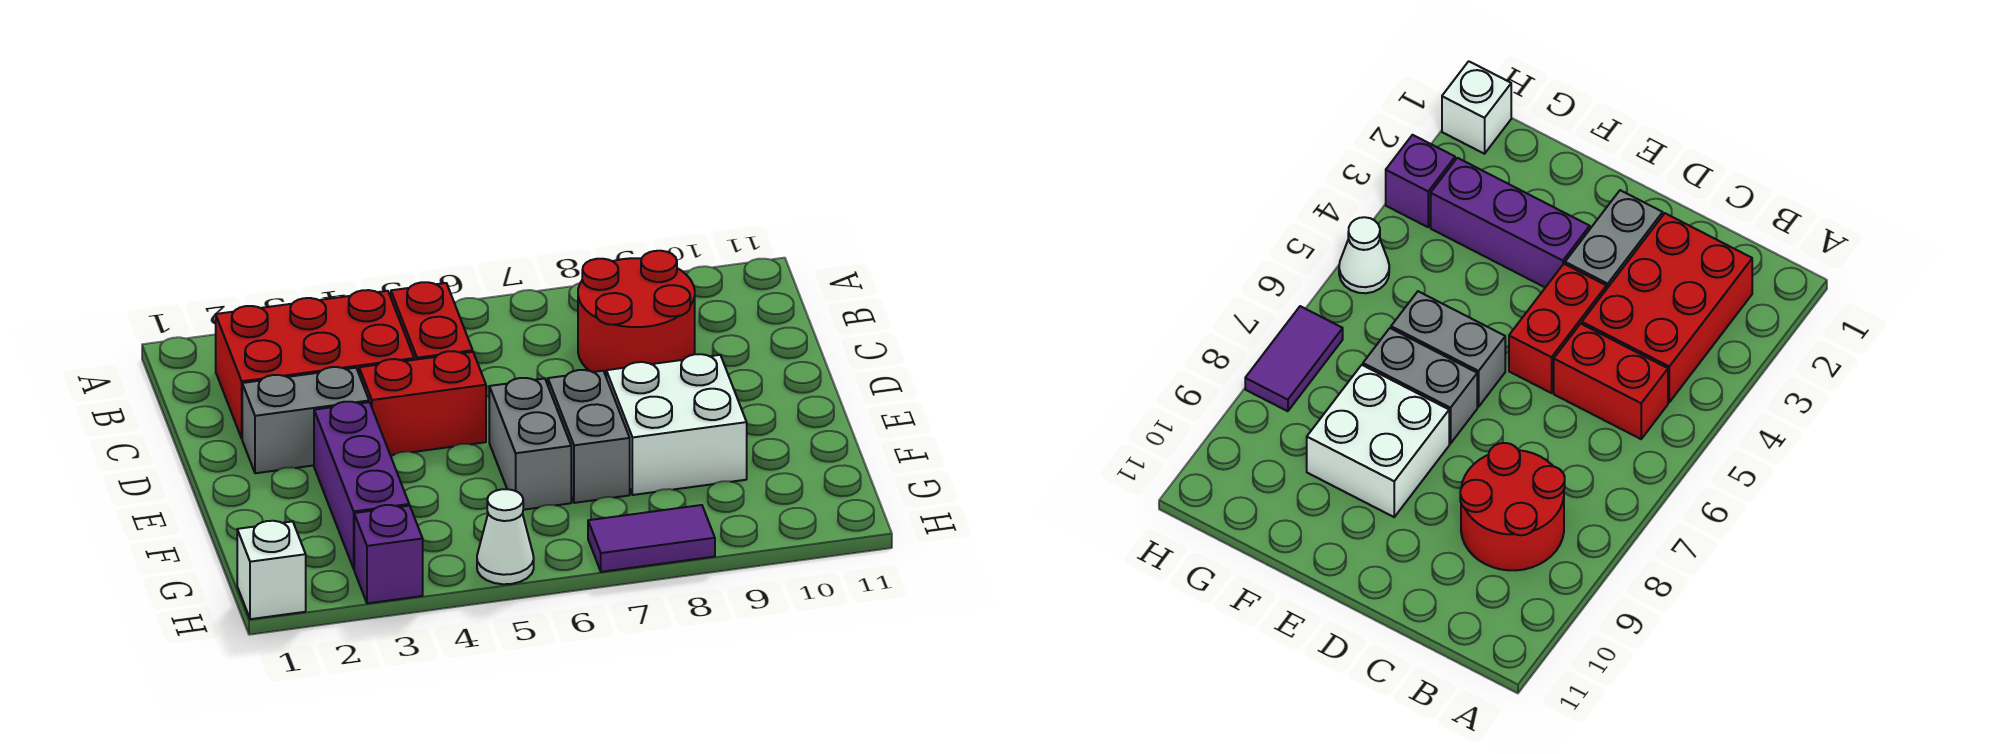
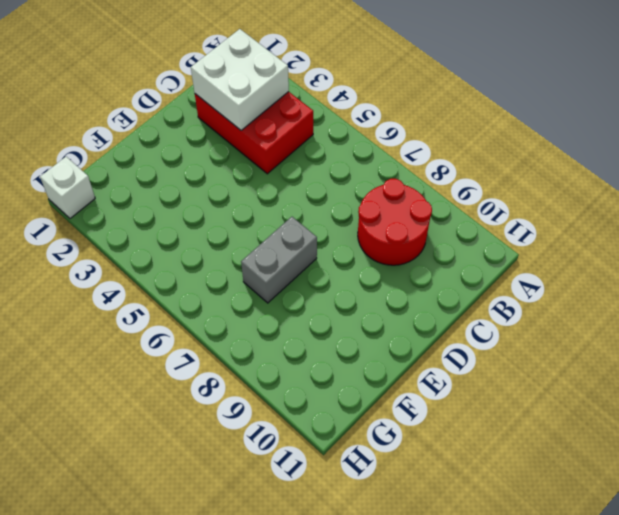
white brick B2:C3 level 2 -> white brick E8:F9 level 1
none -> red brick B5:C5 level 1
none -> grey brick D2:D3 level 1
none -> red brick D4:D5 level 1

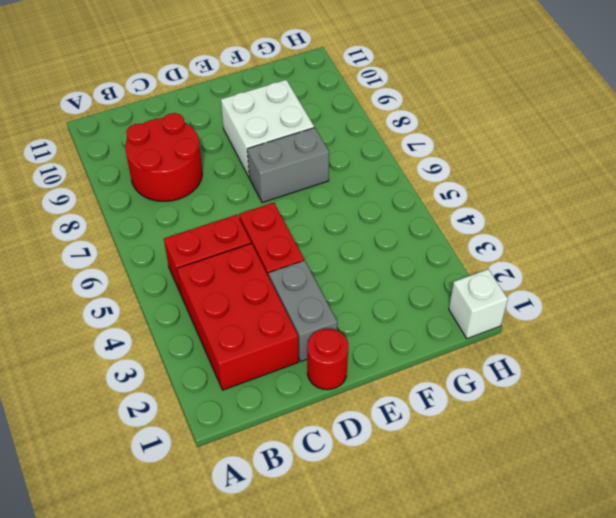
red round brick D1 level 1 -> none
none -> purple brick E3:G3 level 1
none -> grey brick E6:F6 level 1
none -> purple brick H3 level 1

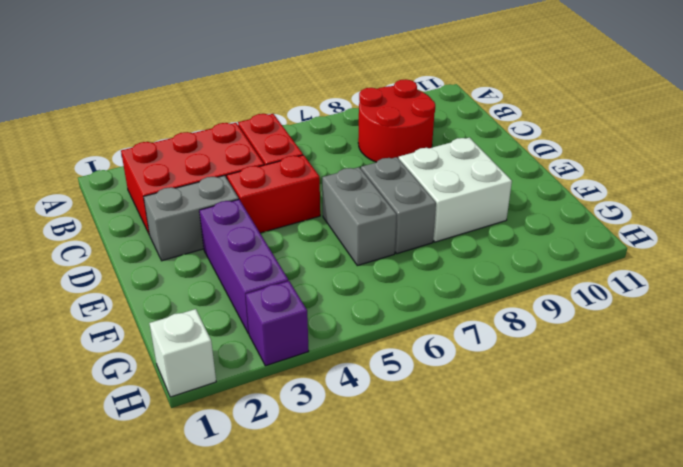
none -> white cone H5 level 1
none -> purple tile H7:H8 level 1

